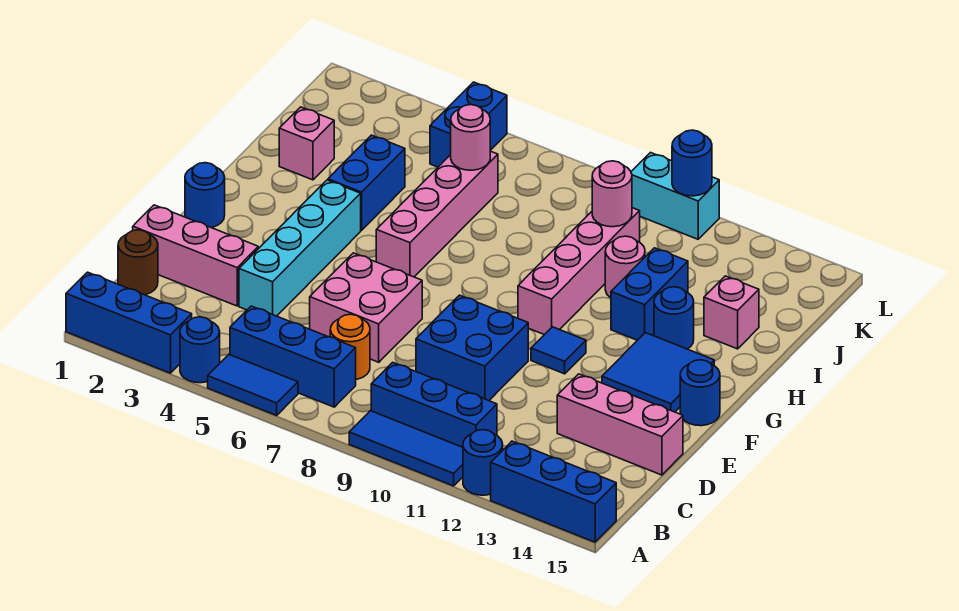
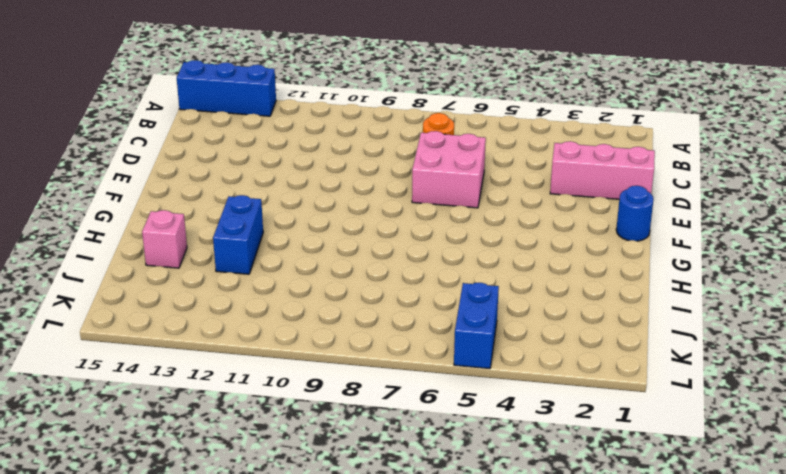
none -> blue brick A1:A3 level 1
none -> blue round brick A4 level 1
none -> blue tile A5:A6 level 1
none -> blue tile A9:A11 level 1

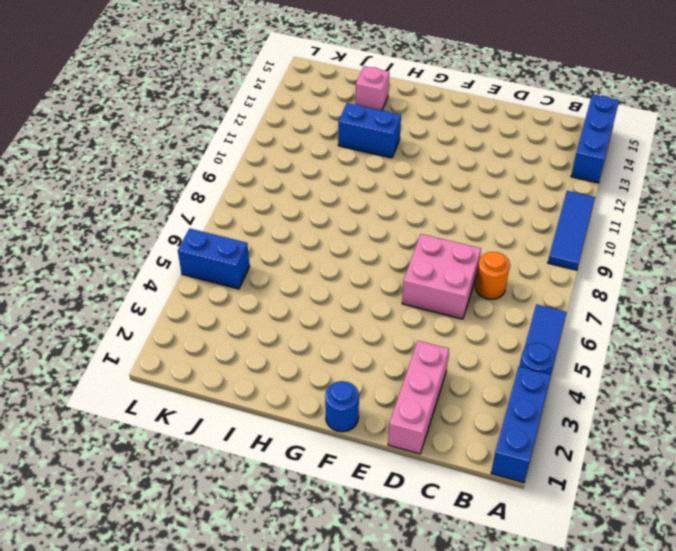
none -> blue round brick A12 level 1
none -> blue brick B5:B7 level 1
none -> blue brick B9:B11 level 1
none -> brown round brick C1 level 1

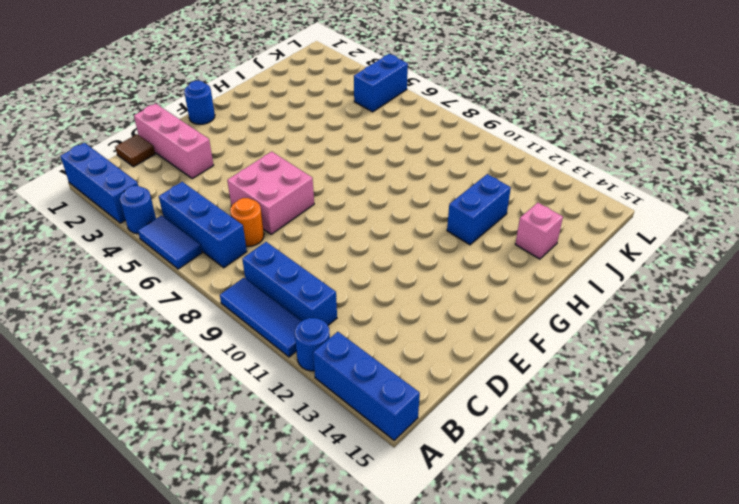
brown tile C1 level 1 -> brown round brick C1 level 1
none -> cyan brick D4:G4 level 1
none -> blue brick D9:E10 level 1
none -> pink brick D13:D15 level 1
none -> blue tile F11 level 1

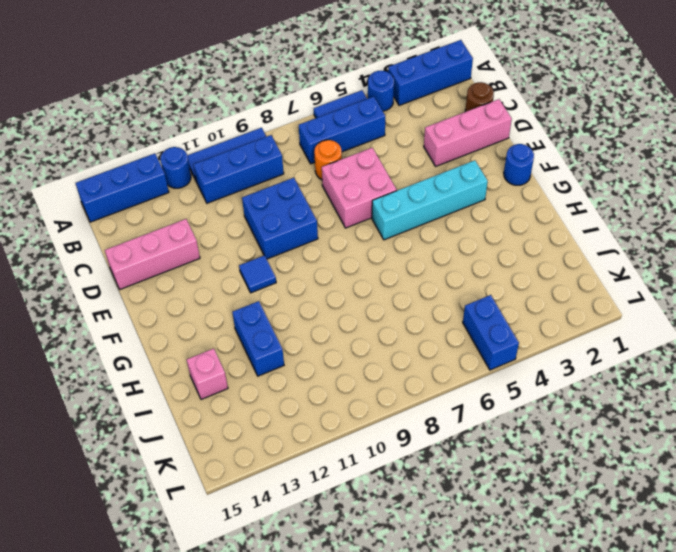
cyan brick F3:F6 level 1 -> cyan brick D4:G4 level 1
none -> blue tile F13:G14 level 1
none -> blue round brick F15 level 1
none -> pink brick G6:J6 level 1
none -> pink brick G10:J10 level 1

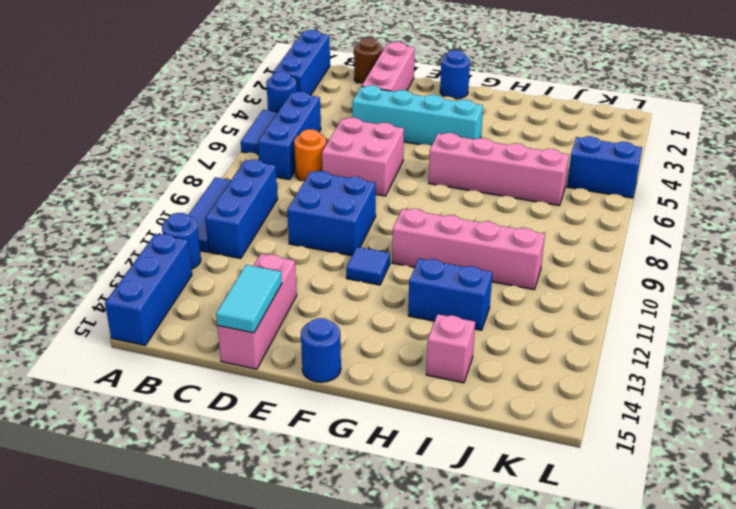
cyan tile D14:D15 level 2 -> none
none -> blue tile F13:G14 level 1
none -> blue brick H4:I4 level 1
none -> blue round brick H13 level 1
none -> pink brick I2 level 1

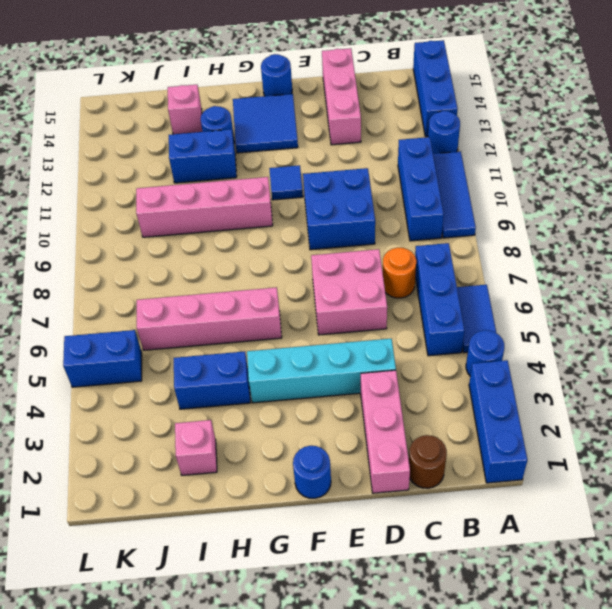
none -> pink round brick I11 level 1
none -> cyan brick L10:L11 level 1
none -> pink round brick J6 level 2
none -> pink round brick J10 level 2

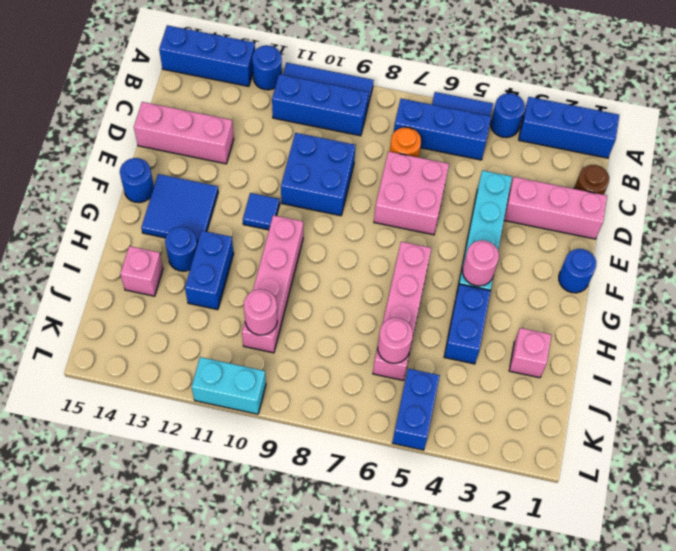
pink round brick G4 level 2 -> pink round brick I11 level 1
none -> blue round brick L11 level 2

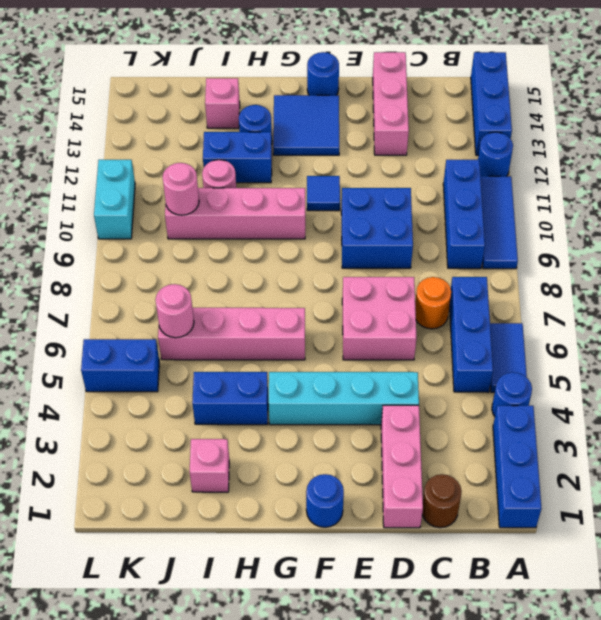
none -> blue round brick L11 level 2

